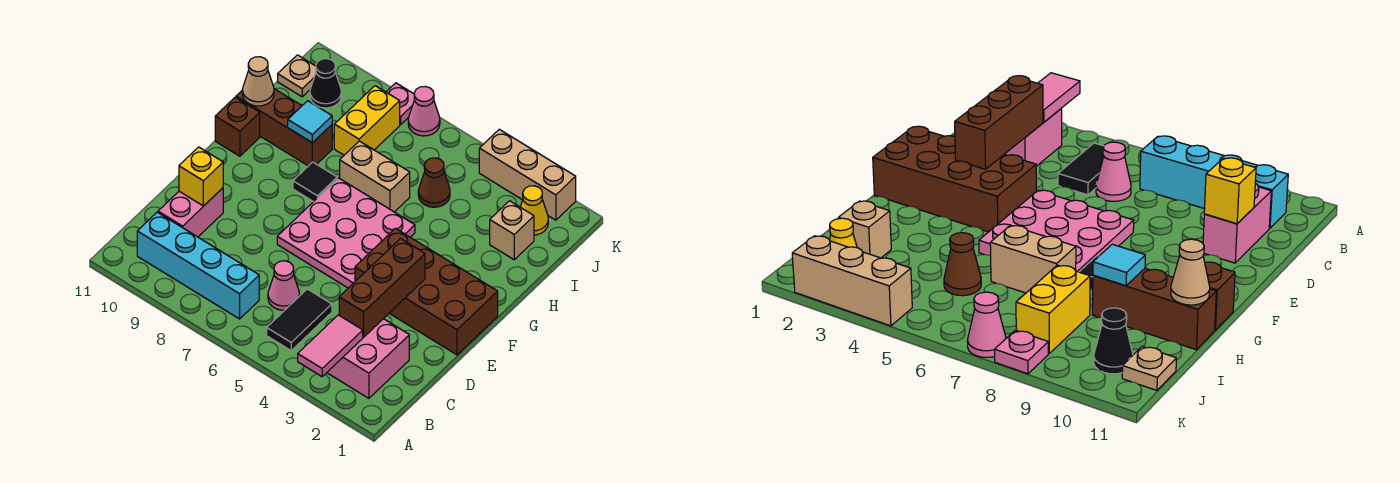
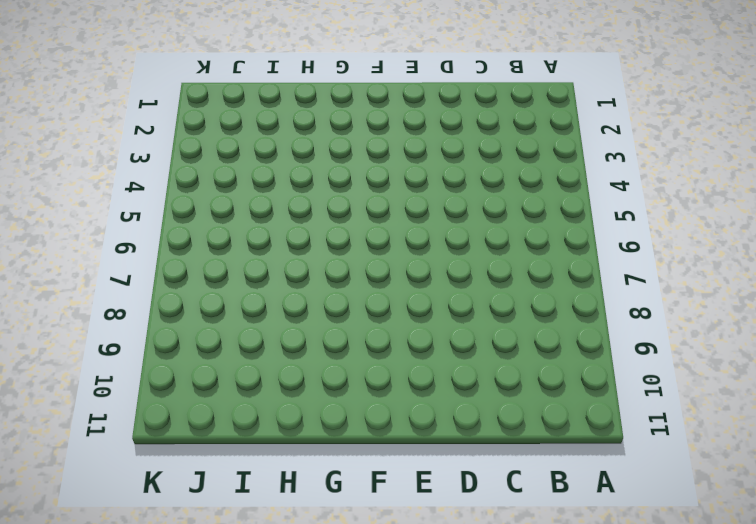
none -> pink brick B2:C3 level 1
none -> black tile B5:C5 level 1
none -> cyan brick B7:B10 level 1

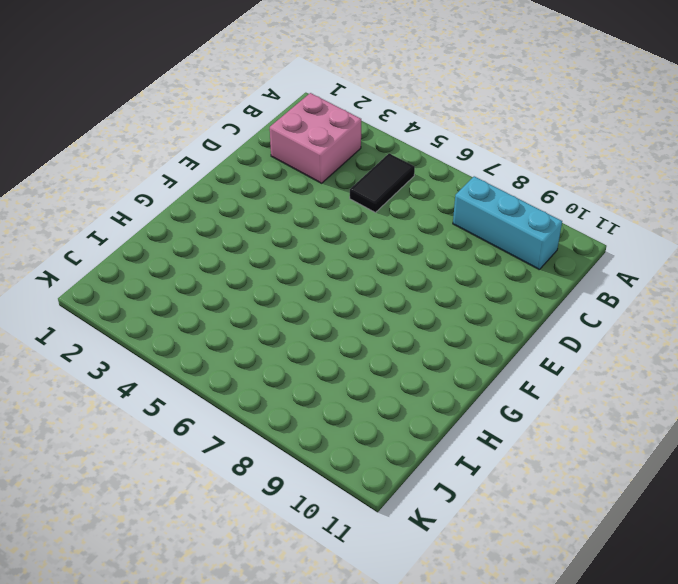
cyan brick B8:B10 level 1 -> cyan brick B7:B10 level 1
none -> pink cone C6 level 1
none -> pink brick C10:D10 level 1
none -> brown brick E1:F4 level 1

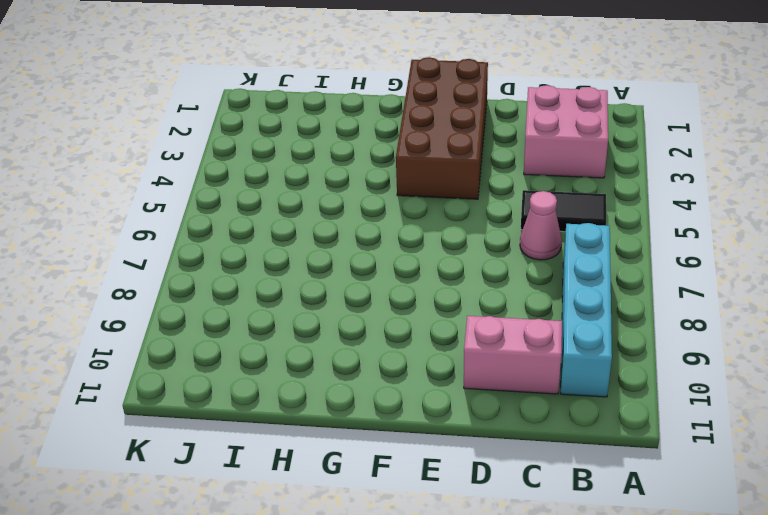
none -> pink plate E5:G7 level 1
none -> black tile G8 level 1
none -> brown brick G11 level 1

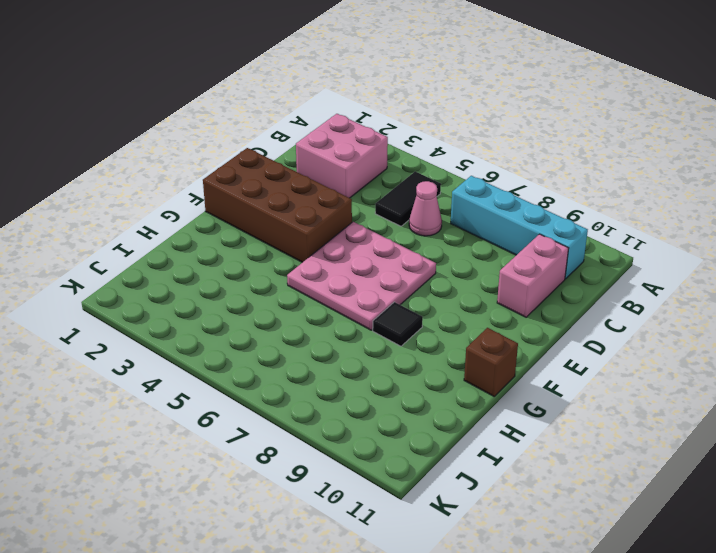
none -> tan brick H6:H7 level 1
none -> brown brick H9:H11 level 1
none -> tan brick I2 level 1

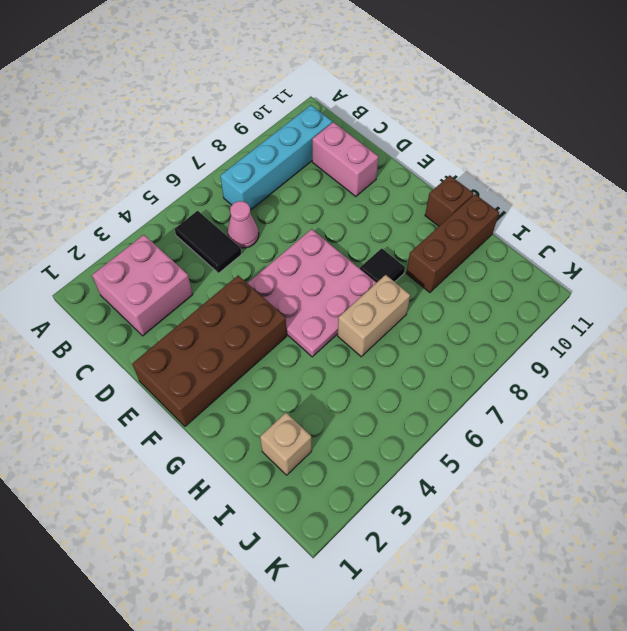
none -> brown cone I5 level 1
none -> yellow brick I8:J8 level 1
none -> yellow cone J2 level 1

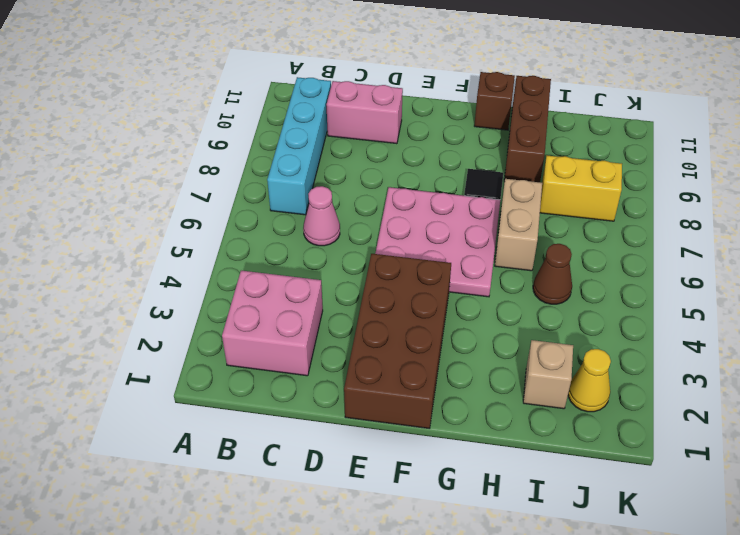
none -> black tile B5:C5 level 1
none -> black cone J10 level 1
none -> tan plate J11 level 1

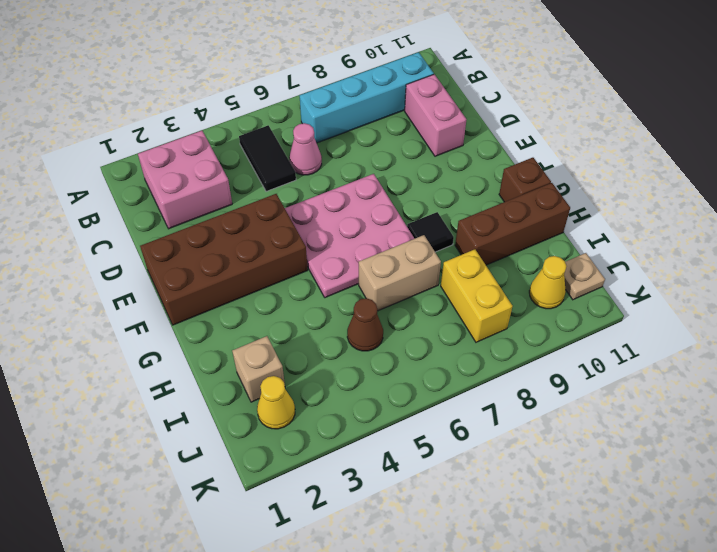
yellow cone J10 level 1 -> black cone J10 level 1
none -> tan brick K2:K4 level 1
none -> pink cone K7 level 1
none -> pink plate K8 level 1

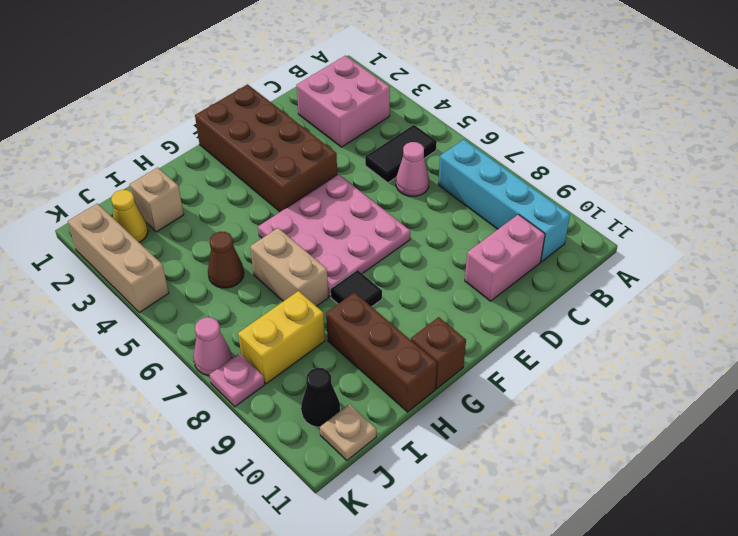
none -> pink tile A3:B3 level 2
none -> brown brick C3:E3 level 2
none -> yellow brick D10 level 2

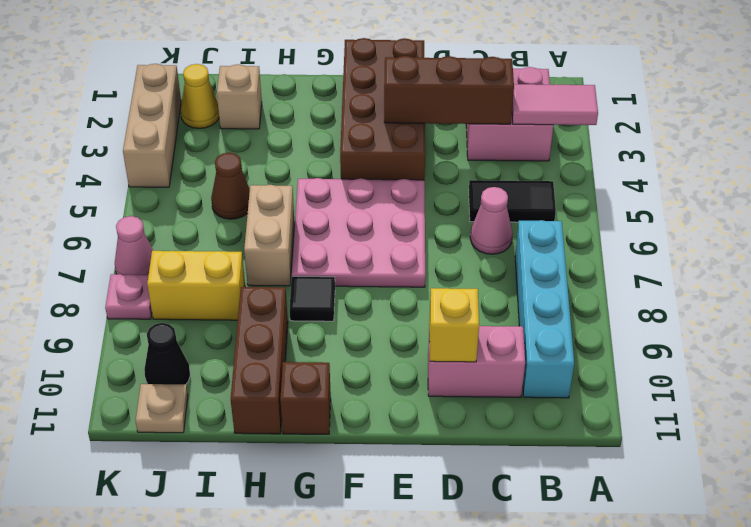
none -> cyan tile H9 level 2
none -> tan cone H11 level 2

